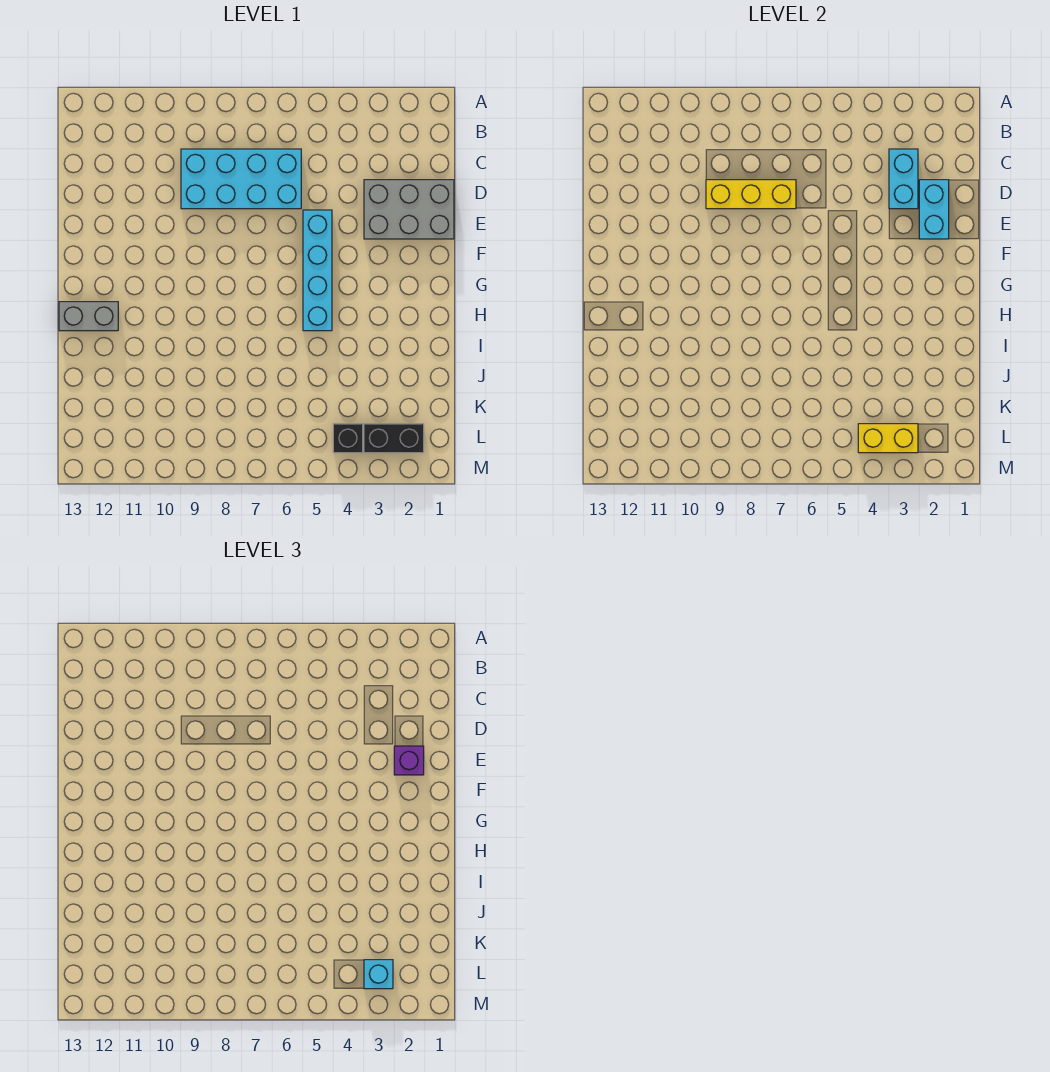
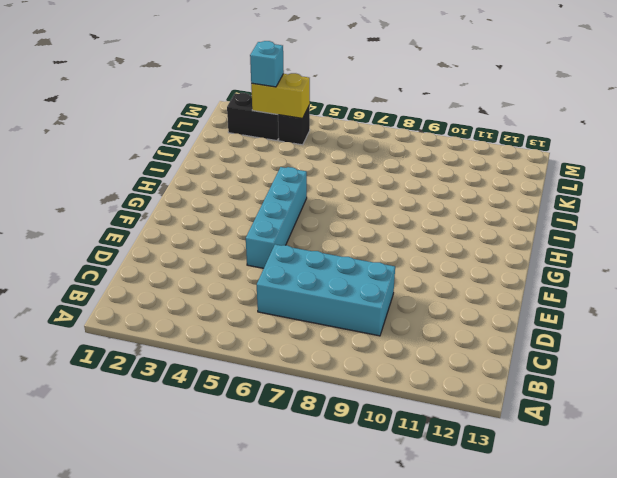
none -> grey brick D1:E3 level 1
none -> grey brick H12:H13 level 1
none -> cyan brick C3:D3 level 2

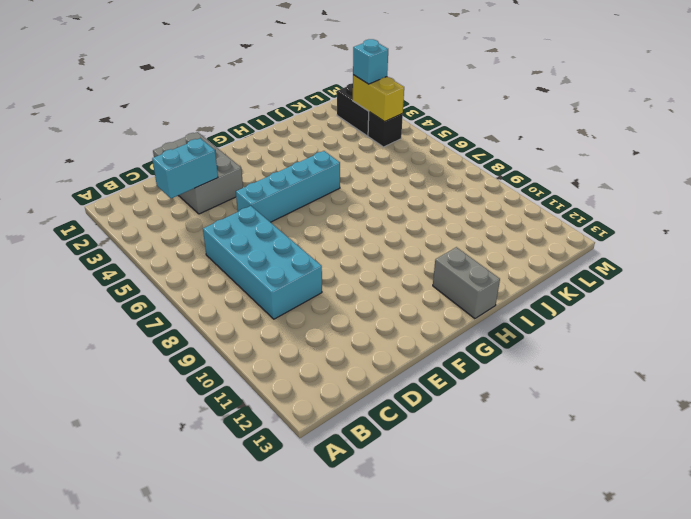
none -> cyan brick D2:E2 level 2
none -> yellow brick D7:D9 level 2
none -> purple brick E2 level 3

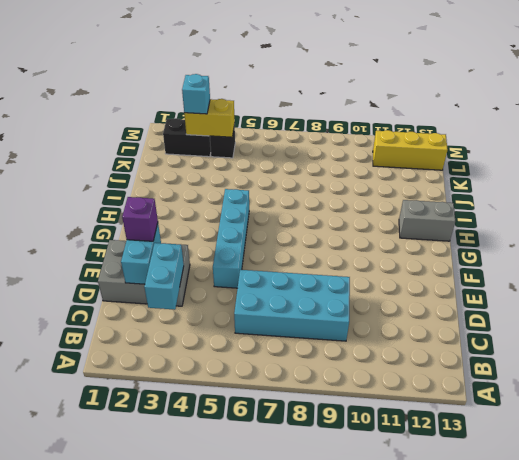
yellow brick L11:L13 level 1 -> yellow brick D7:D9 level 2

